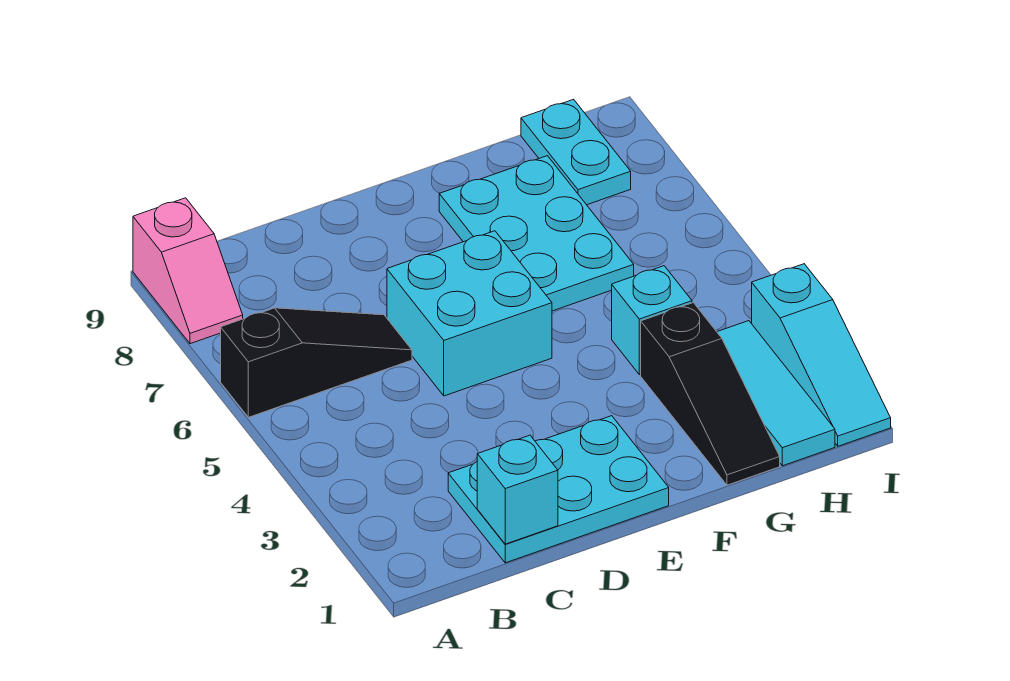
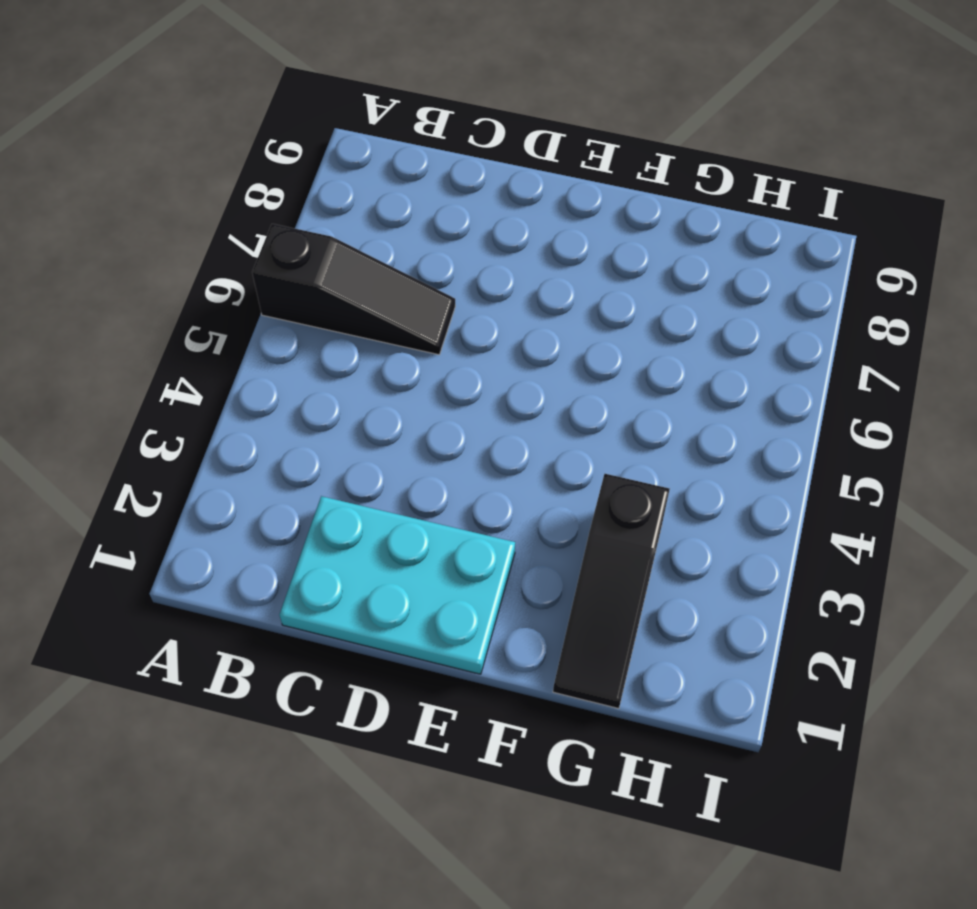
none -> pink slope A8:A9 level 1 top 9
none -> cyan brick D5:E6 level 1

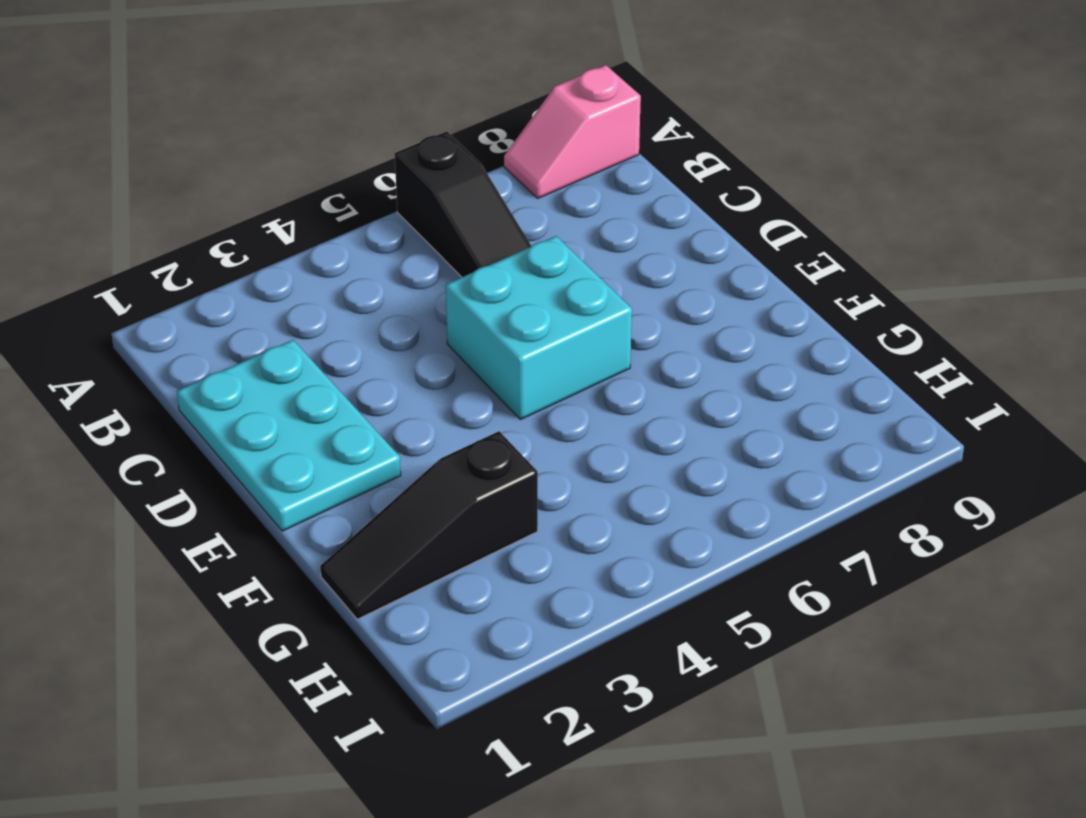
none -> cyan plate F6:G8 level 1
none -> cyan brick G4 level 1

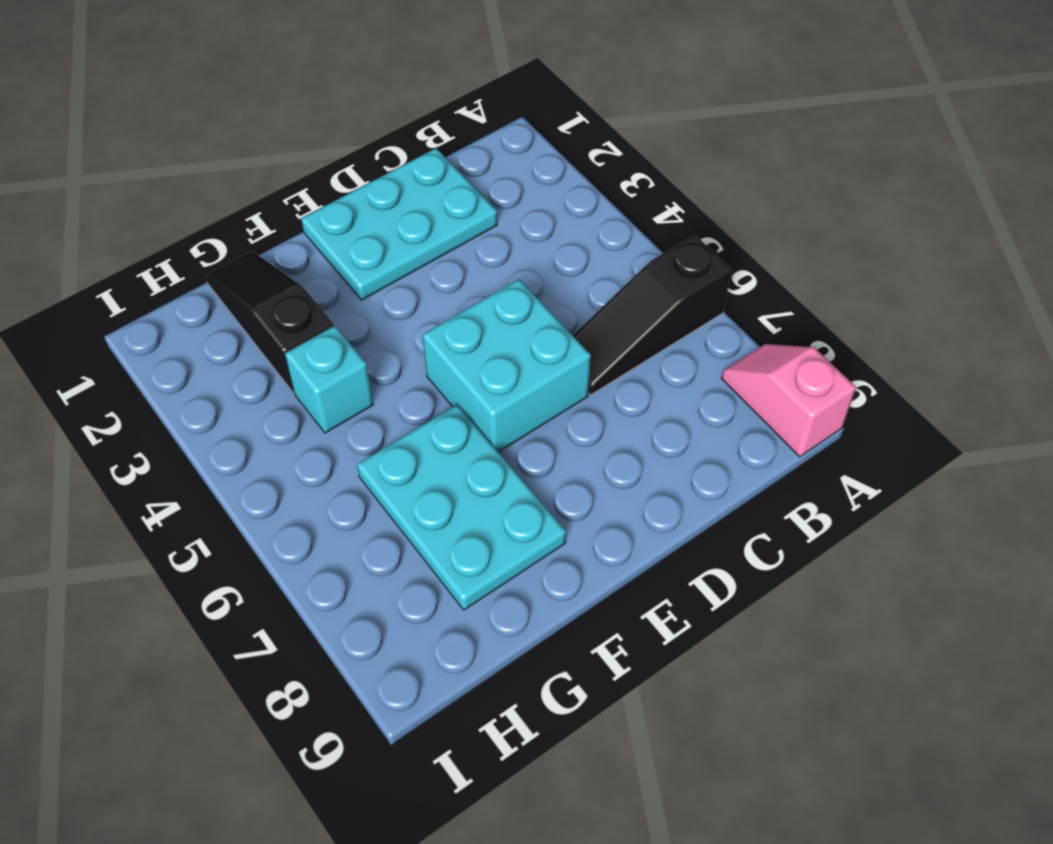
none -> cyan tile H1:H3 level 1
none -> cyan plate H8:H9 level 1

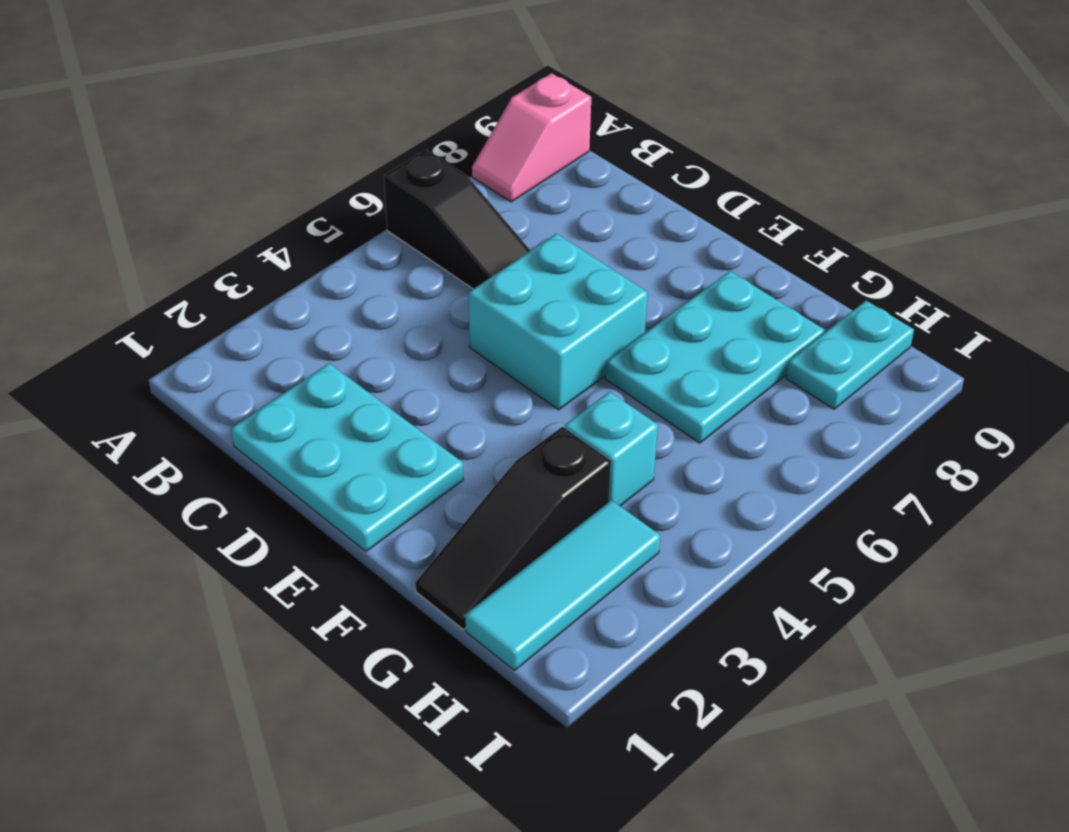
none -> cyan slope I1:I3 level 1 top 3
none -> cyan brick C1 level 2

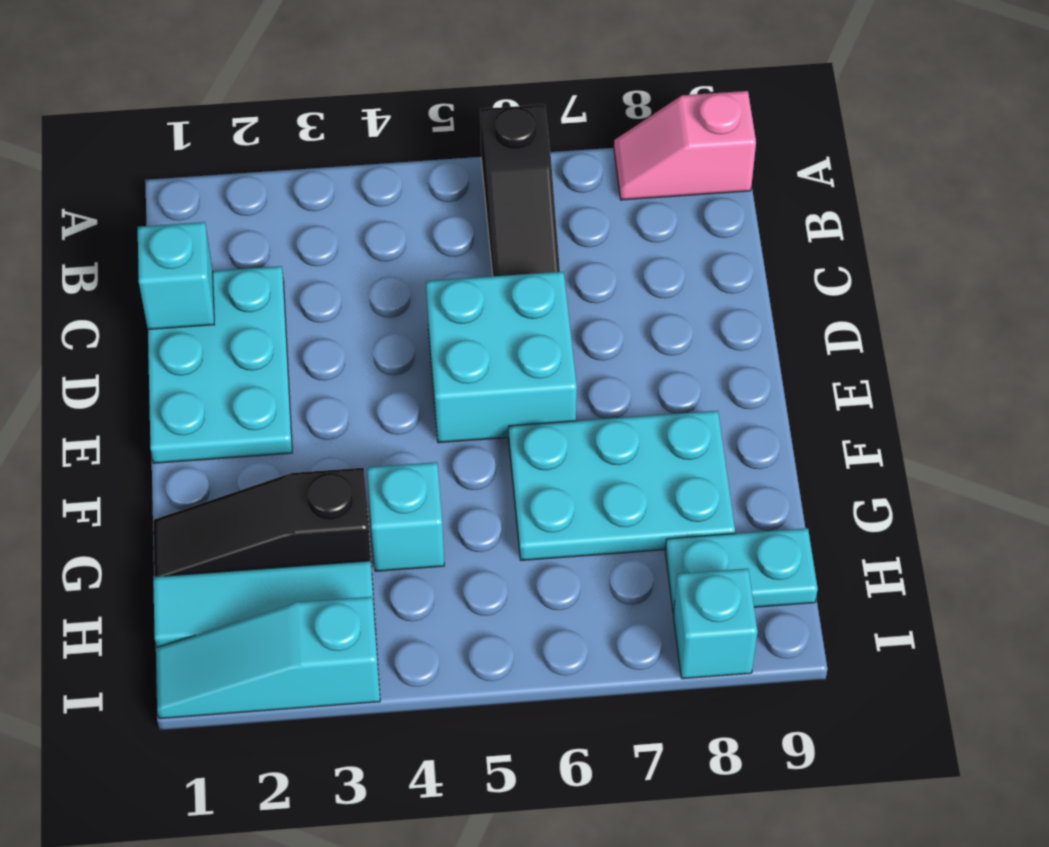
cyan brick I8 level 1 -> none

